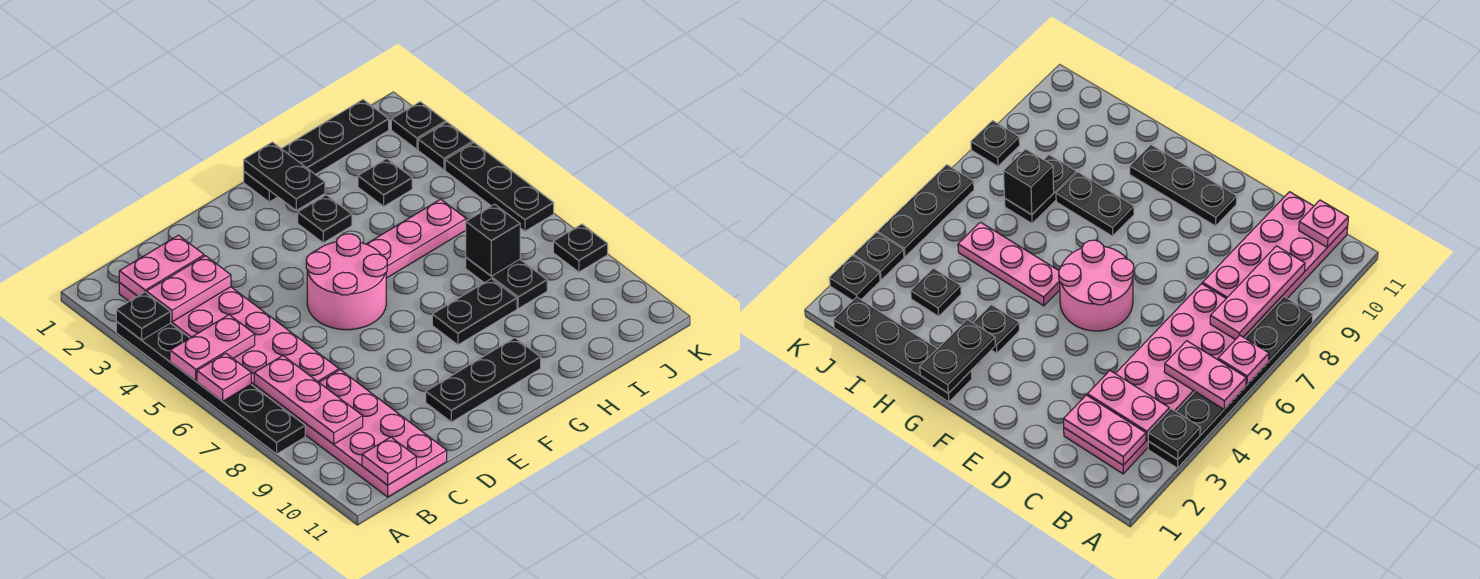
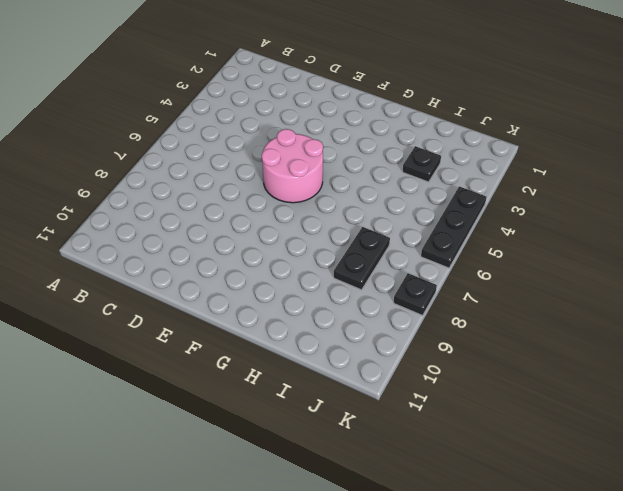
none -> black plate A3:A8 level 1
none -> pink plate B2:C7 level 1
none -> pink plate B8:C11 level 1

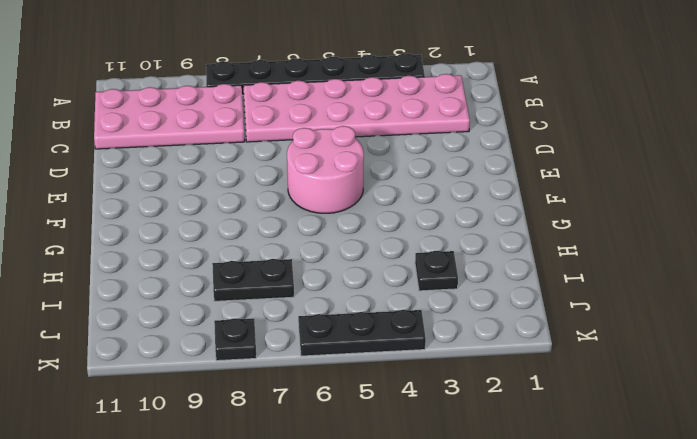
none -> black plate E10:G10 level 1
none -> black plate G1:J1 level 1
none -> black plate G3 level 1

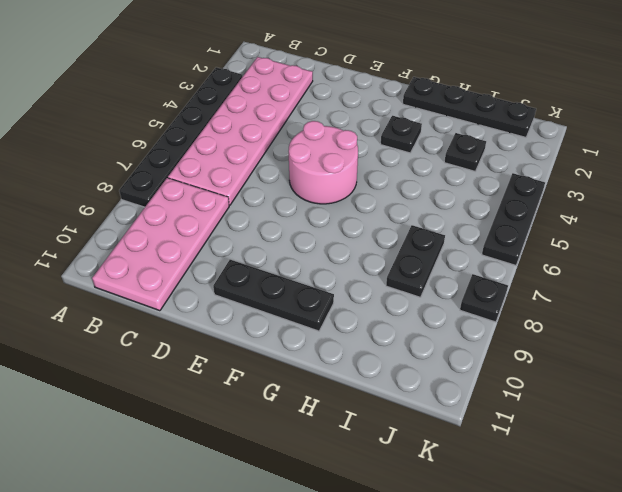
none -> pink plate G5:I5 level 1
none -> black plate G8:H8 level 1
none -> black plate K2 level 1

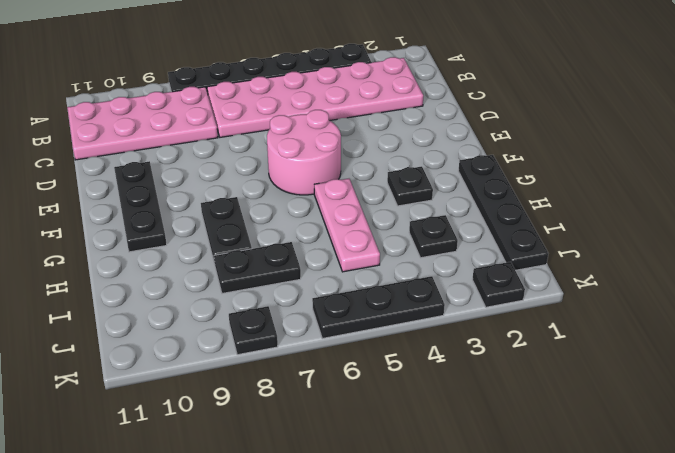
none -> black plate K3 level 1
none -> black plate A3 level 2
none -> pink plate A5:B5 level 2

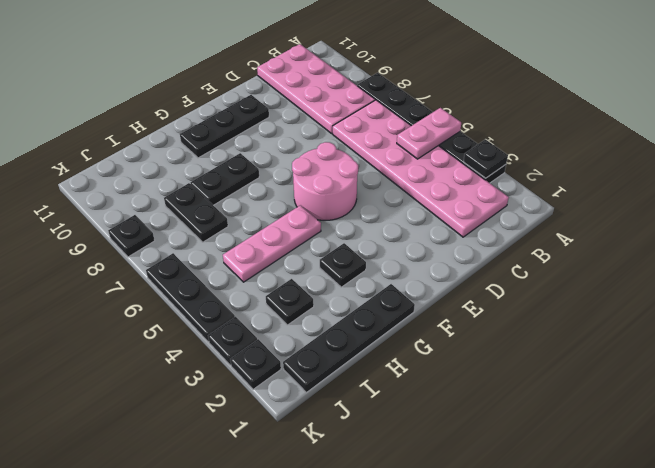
none -> pink plate A6 level 2
none -> pink plate B2:C2 level 2
none -> pink plate B3:C3 level 2

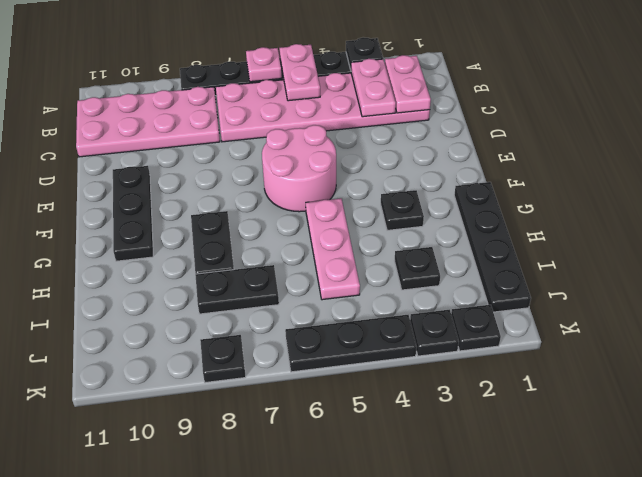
none -> pink plate B7:B9 level 2
none -> pink plate B11 level 2
none -> black plate G1:G2 level 2

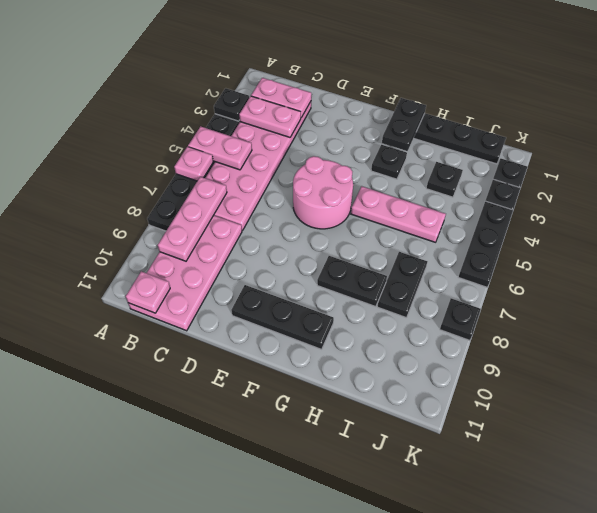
none -> black brick I7 level 2

